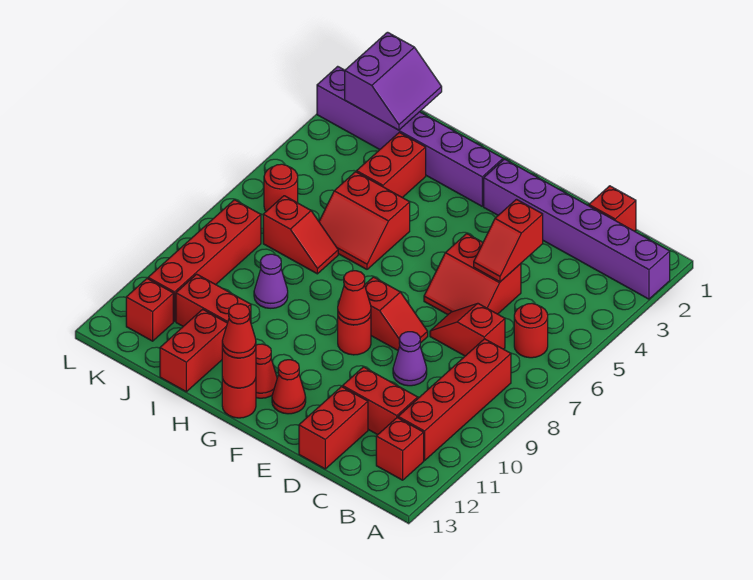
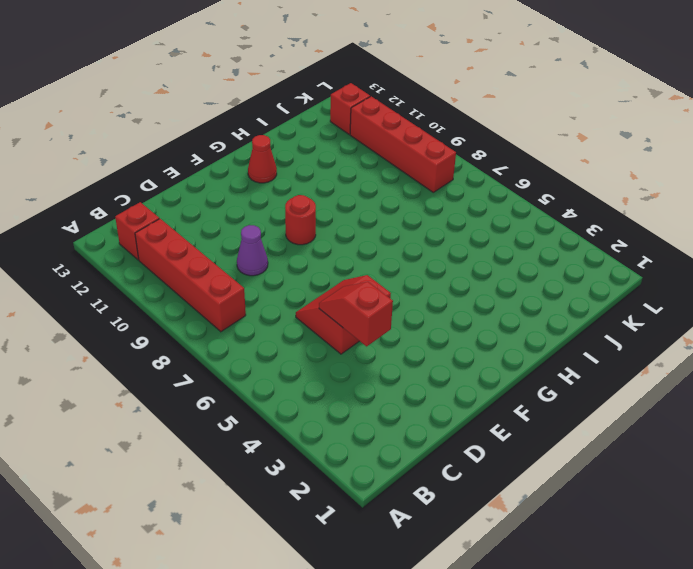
none -> purple brick A2:F2 level 1
none -> red round brick B6 level 1
none -> red brick C1 level 1
none -> red slope C7:D7 level 1 top C

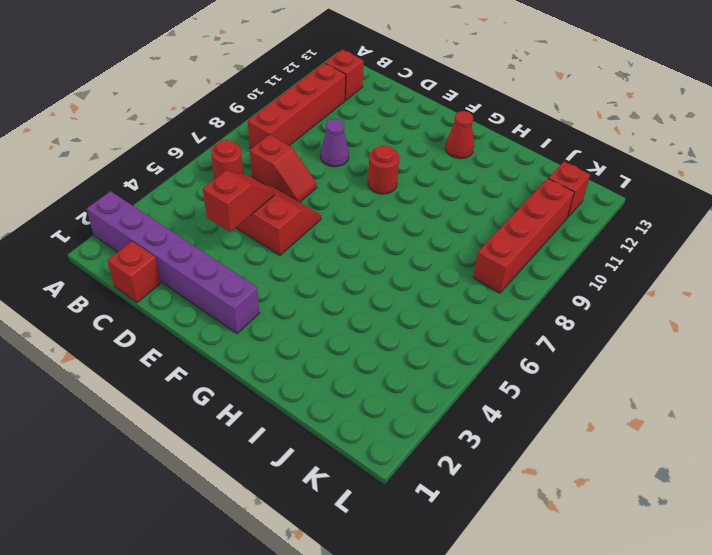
none -> red brick C11:D11 level 1
none -> red brick D12:D13 level 1
none -> red slope E8:F8 level 1 top F
none -> red cone F12 level 1

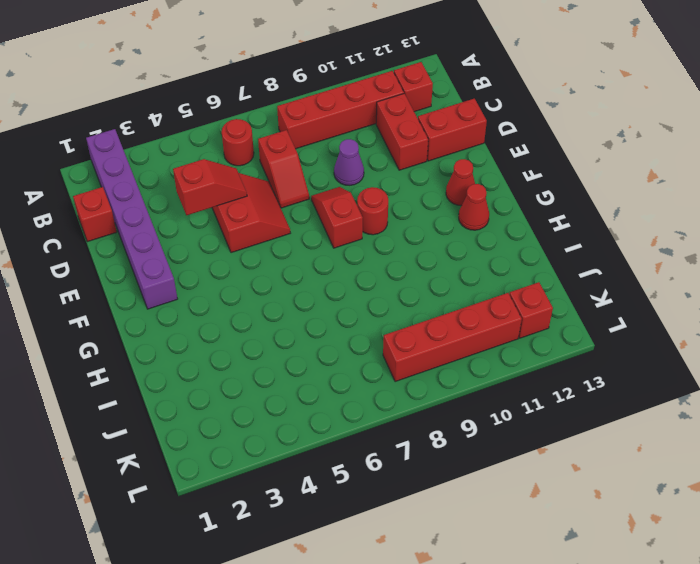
none -> purple brick G2:L2 level 1
none -> red round brick G13 level 1
none -> red slope H5:I6 level 1 top 5
none -> red brick I3:I4 level 1

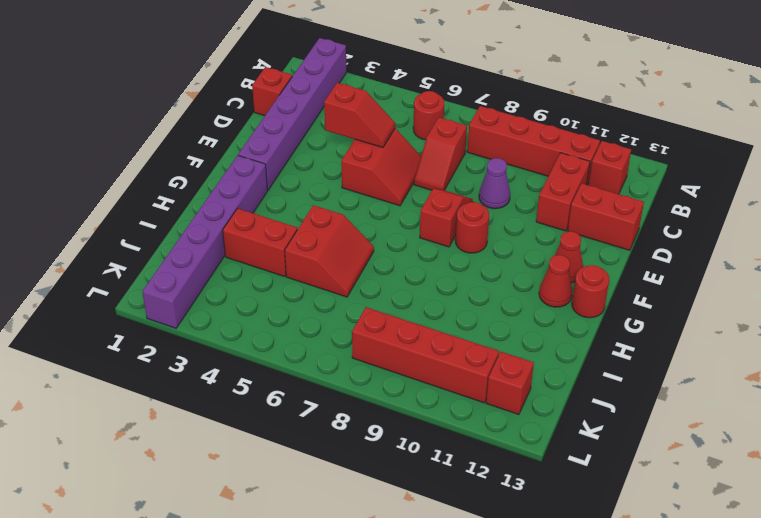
none -> red slope I7:J7 level 1 top J
none -> purple cone I9 level 1
none -> red brick I11:J11 level 1
none -> red brick I12:I13 level 1

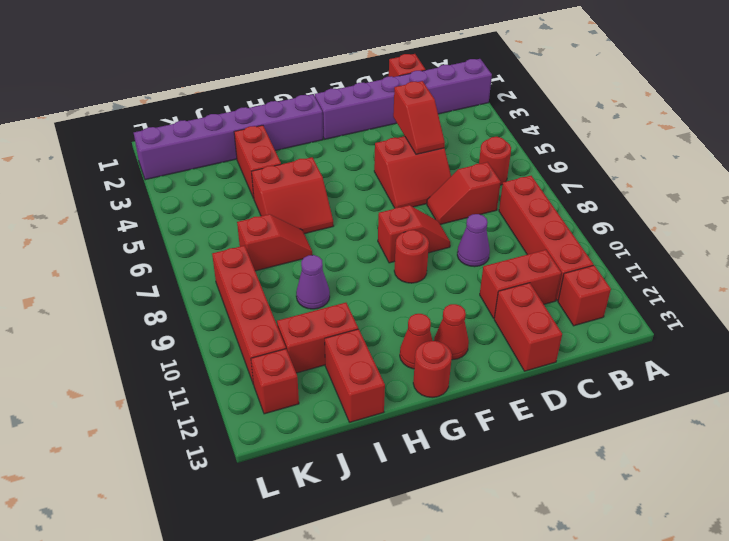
none -> red round brick K6 level 1
none -> red cone F9 level 2
none -> red round brick G13 level 2
none -> purple slope J1:K2 level 2 top K

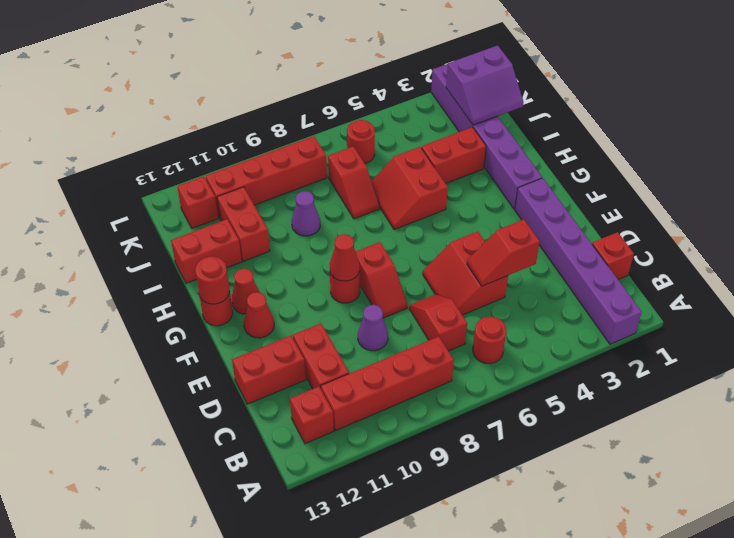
none -> red cone G13 level 3

